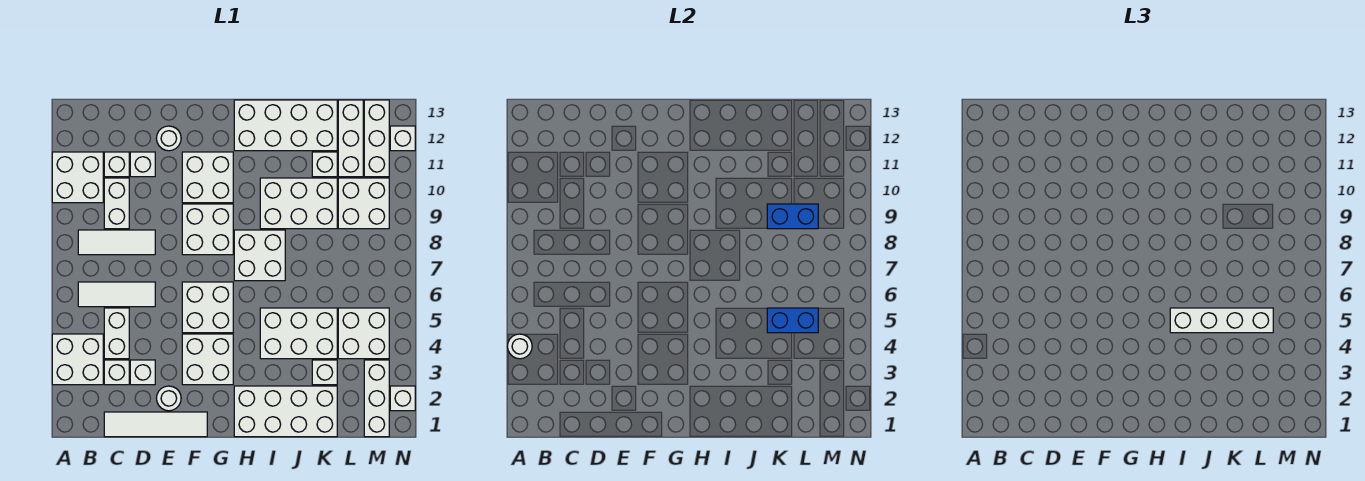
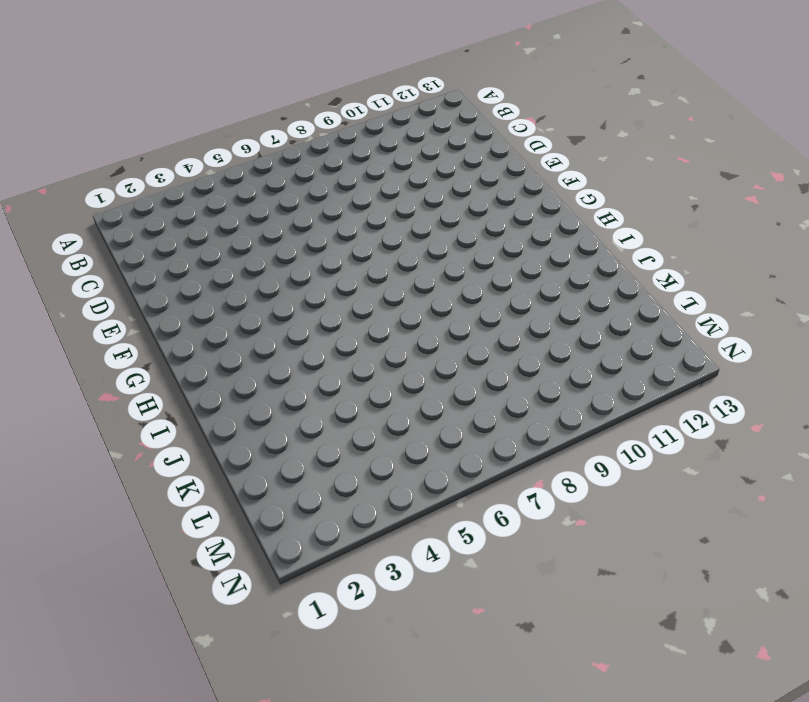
none -> white brick A3:B4 level 1
none -> white brick A10:B11 level 1
none -> white tile B6:D6 level 1
none -> white tile B8:D8 level 1

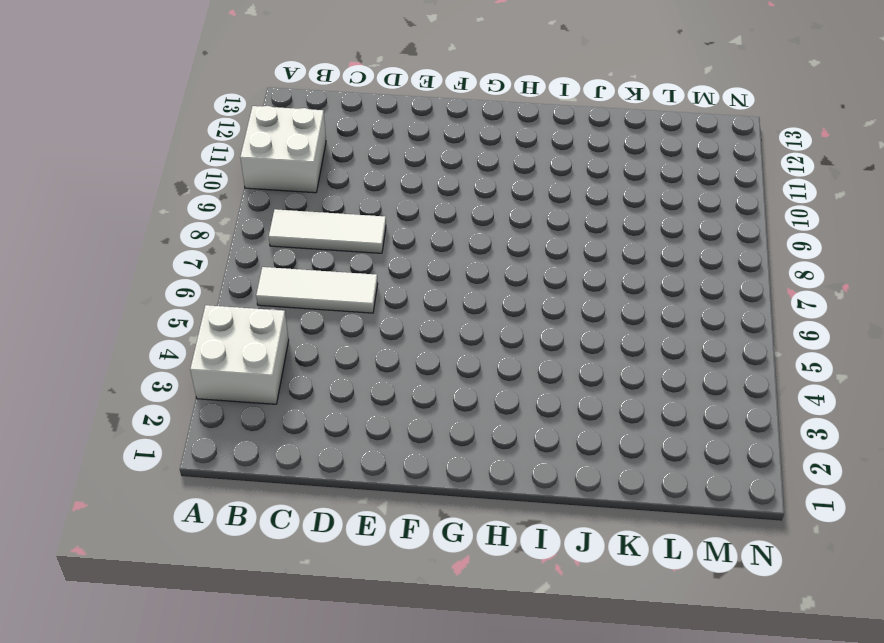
none -> white tile C1:F1 level 1
none -> white brick C3 level 1
none -> white brick C4:C5 level 1
none -> white brick C9:C10 level 1

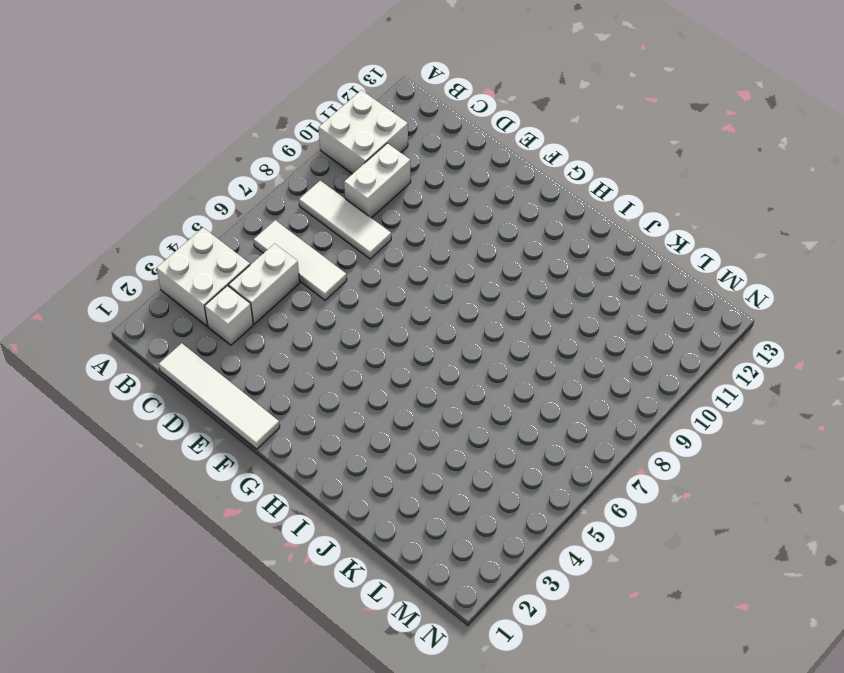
none -> white brick C11 level 1
none -> white brick D3 level 1
none -> white brick D11 level 1
none -> white round brick E2 level 1

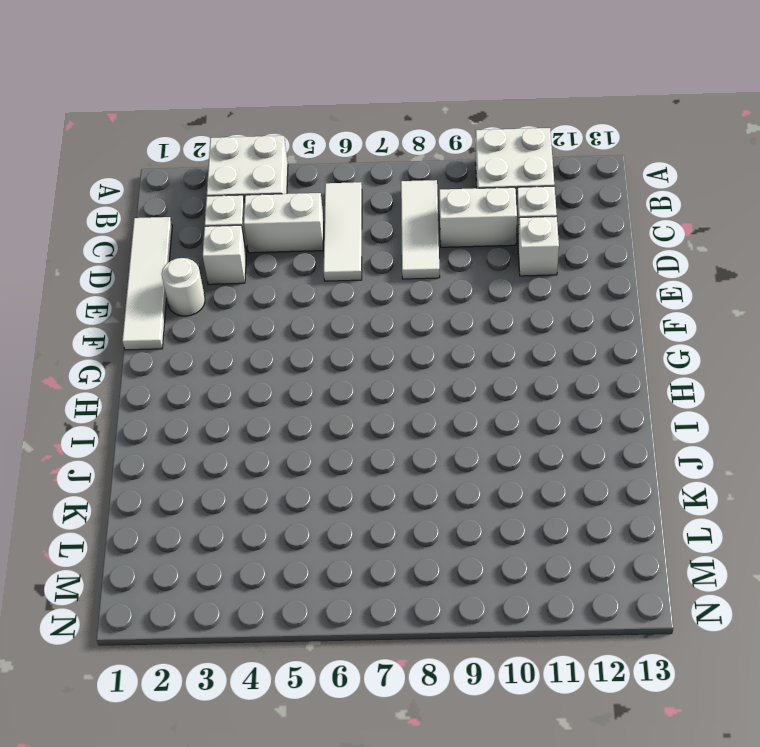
none -> white round brick E12 level 1
none -> white brick F3:G4 level 1
none -> white brick F5:G6 level 1
none -> white brick F8:G9 level 1

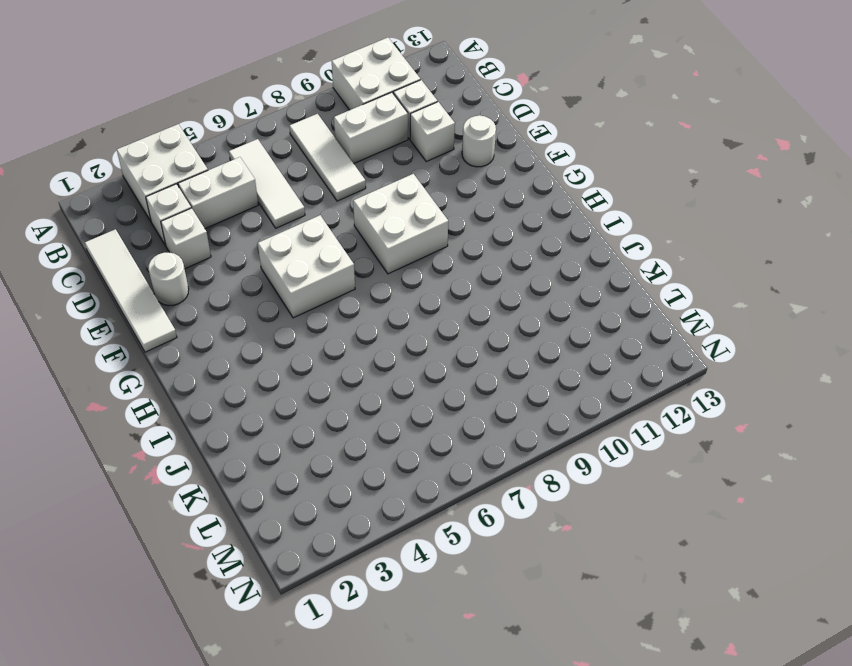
none -> white brick F3:G4 level 1
none -> white brick F10:G11 level 1
none -> white brick H1:K2 level 1
none -> white brick H7:I8 level 1

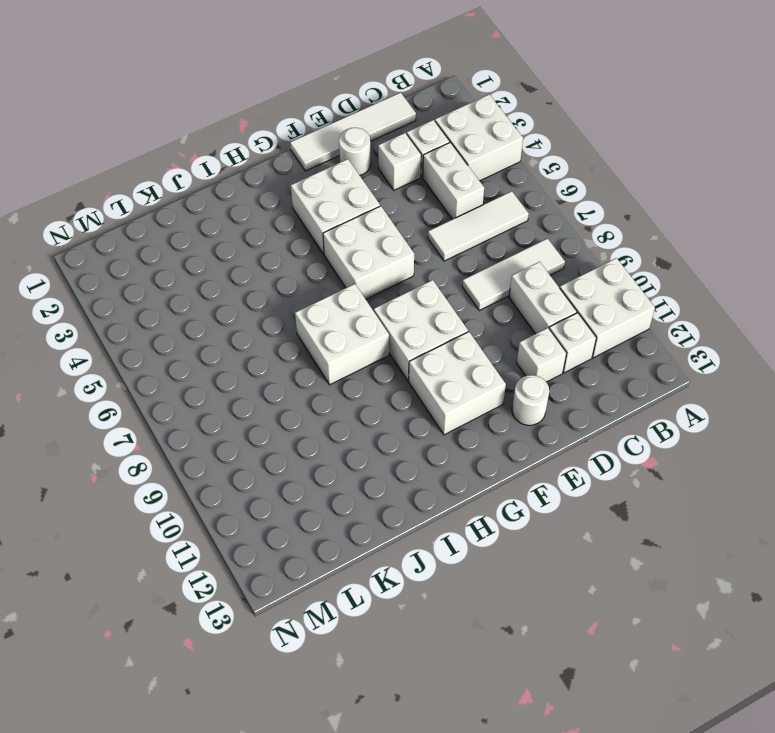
none -> white brick H1:K2 level 1
none -> white brick H12:K13 level 1
none -> white brick I4:K5 level 1
none -> white brick I9:K10 level 1

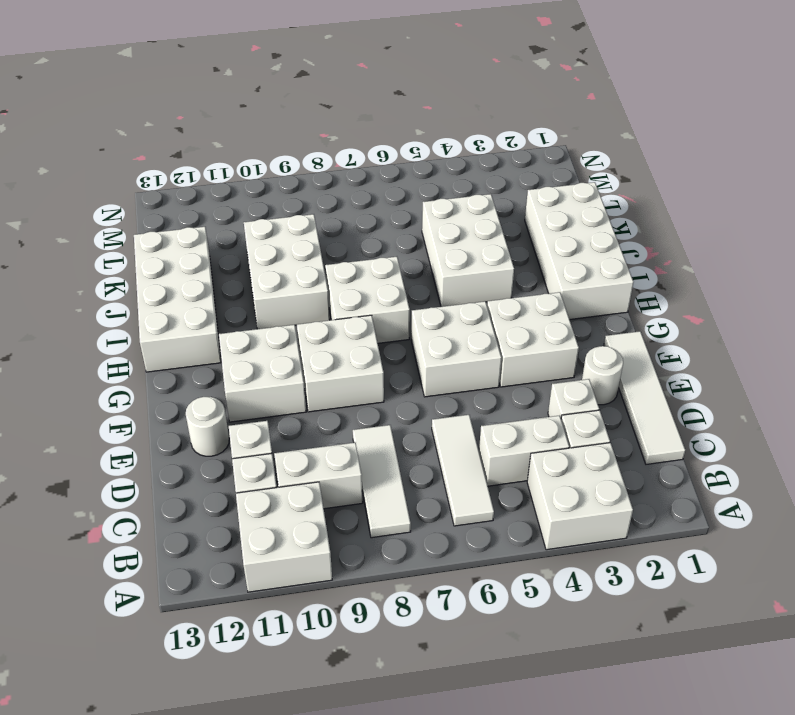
none -> white brick K3 level 1
none -> white brick K11 level 1
none -> white brick L4:M5 level 1
none -> white brick L9:M10 level 1

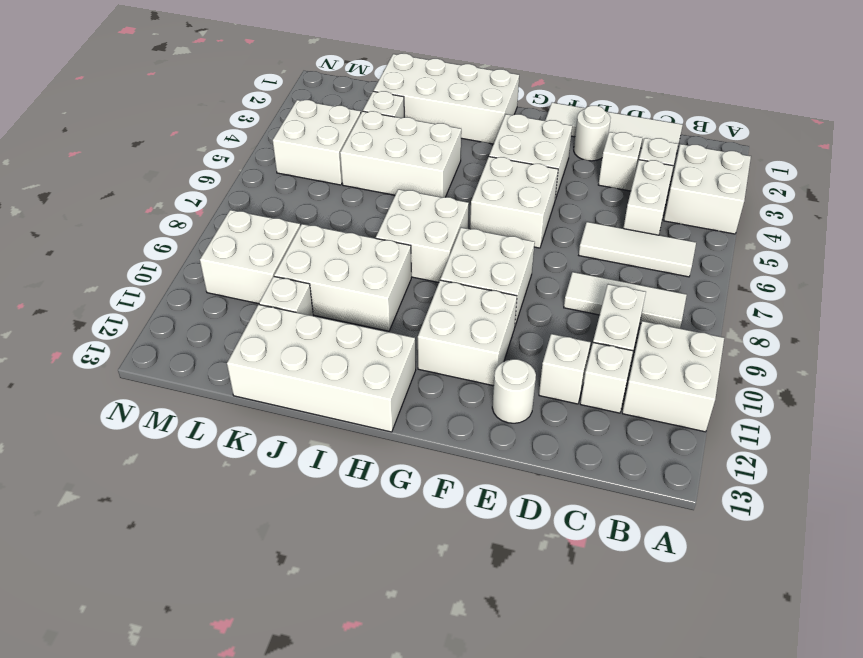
none -> white brick L11:L13 level 1
none -> white brick M1:M3 level 1
none -> white brick M11:M13 level 1
none -> white brick N2 level 1

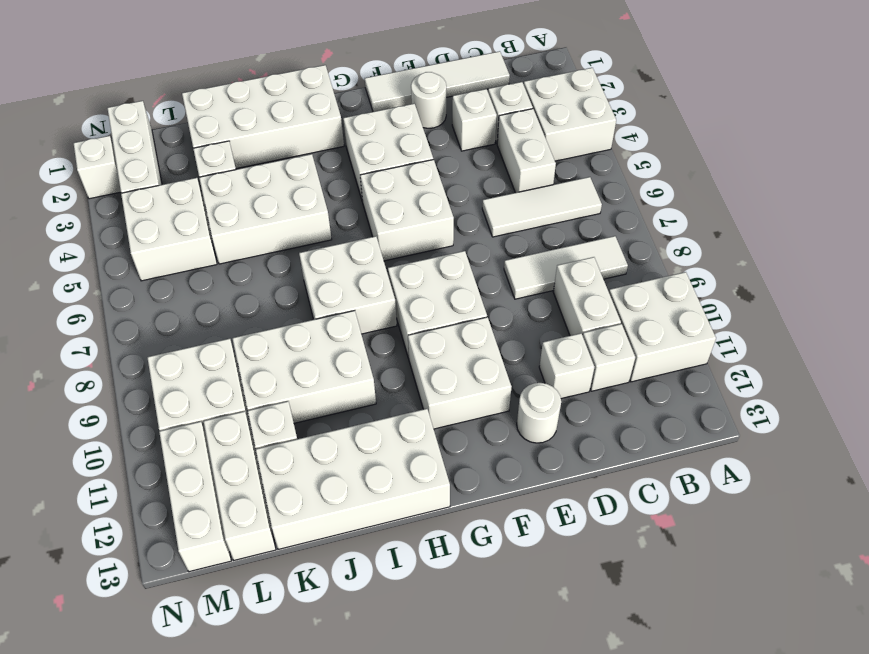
none -> white brick N12 level 1
none -> white round brick A4 level 2
none -> blue brick K5:L5 level 2
none -> blue brick K9:L9 level 2

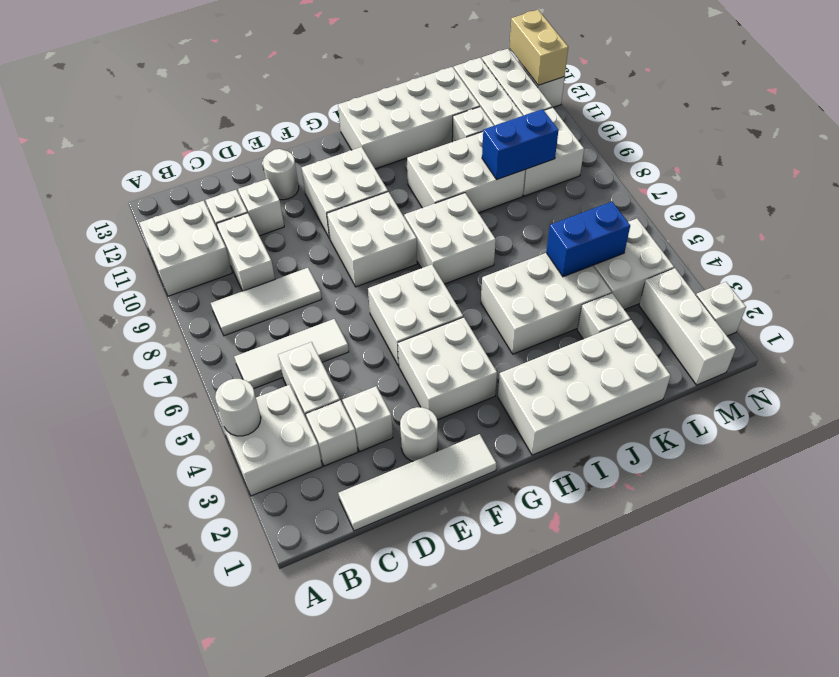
tan brick N12:N13 level 2 -> none
none -> white brick I5:L5 level 3

